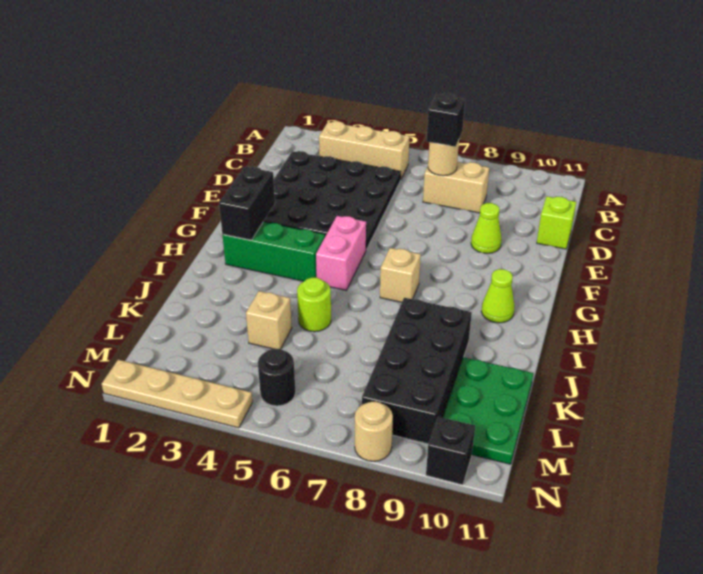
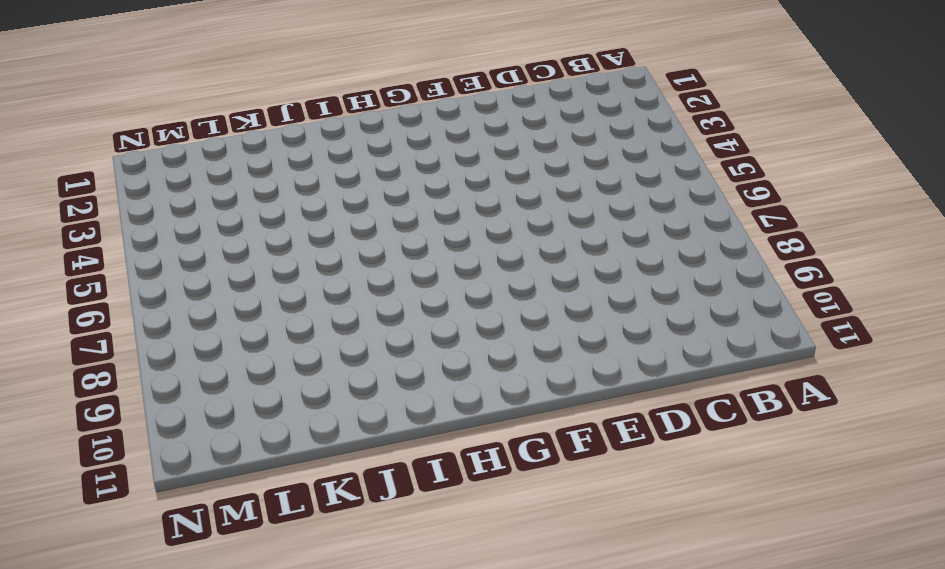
none -> tan brick B3:B5 level 1
none -> black plate C2:F5 level 1
none -> tan brick C7:C8 level 1

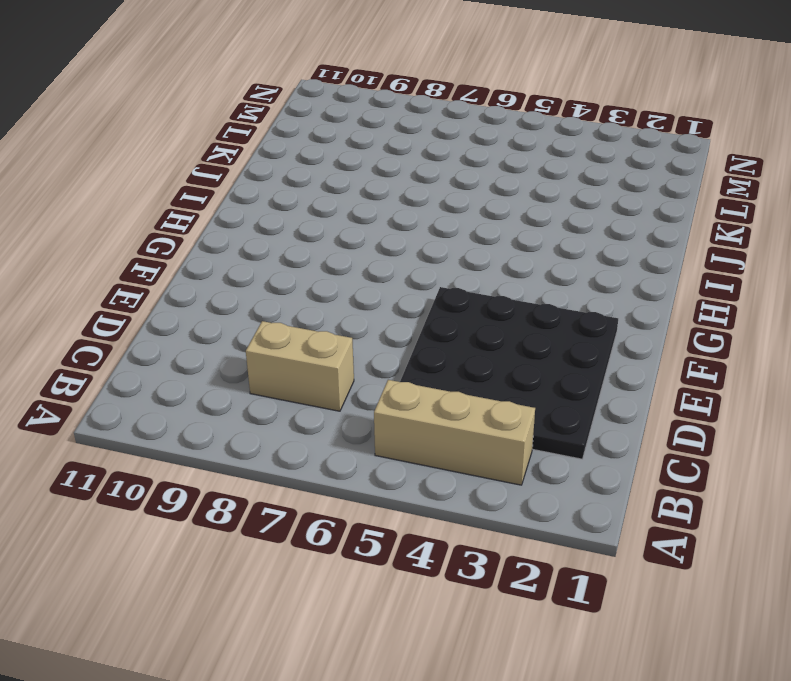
none -> lime brick D11 level 1
none -> lime cone E9 level 1
none -> pink brick G5:H5 level 1

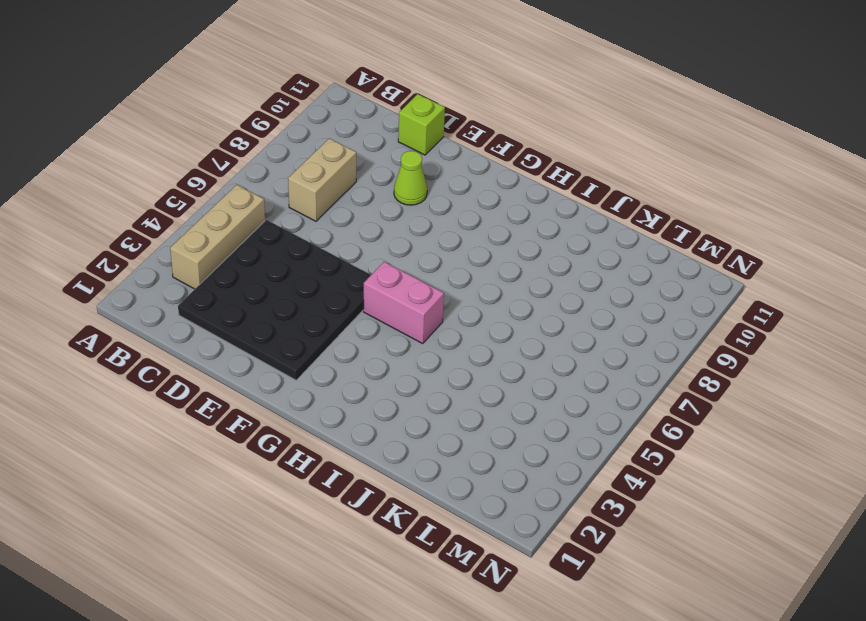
none -> green brick H2:H4 level 1
none -> tan brick H7 level 1
none -> lime cone H10 level 1

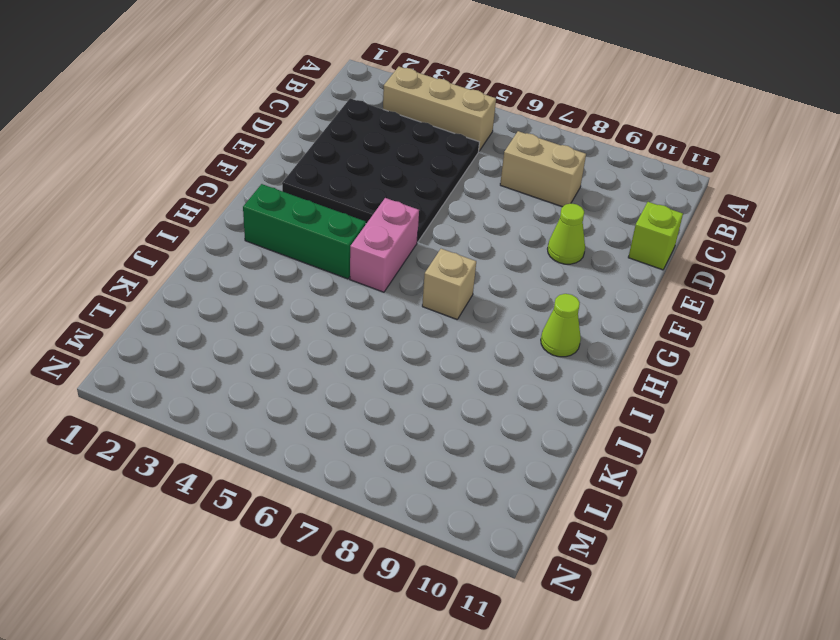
none -> lime round brick J5 level 1
none -> black brick J8:M9 level 1
none -> tan brick K4 level 1

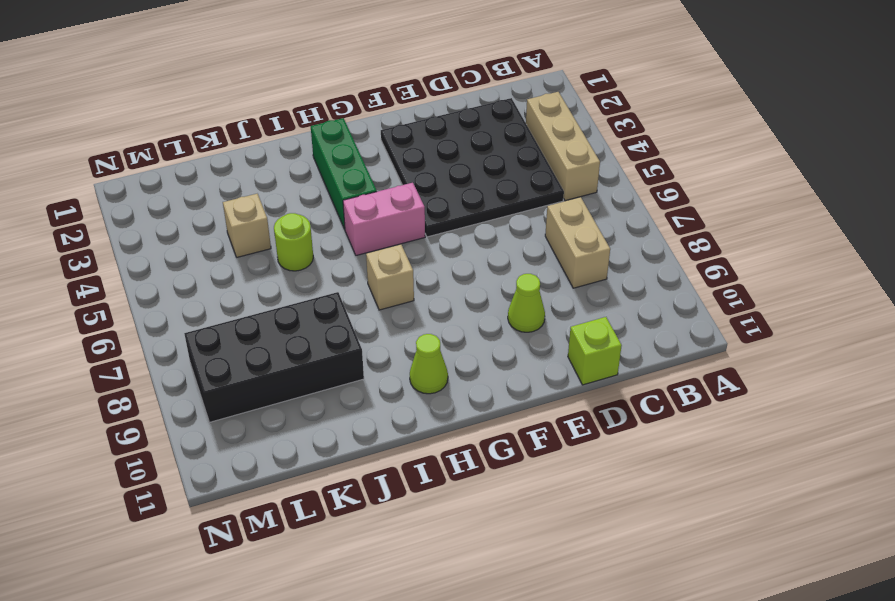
none -> green plate K10:M11 level 1
none -> black round brick M5 level 1
none -> tan plate N1:N4 level 1

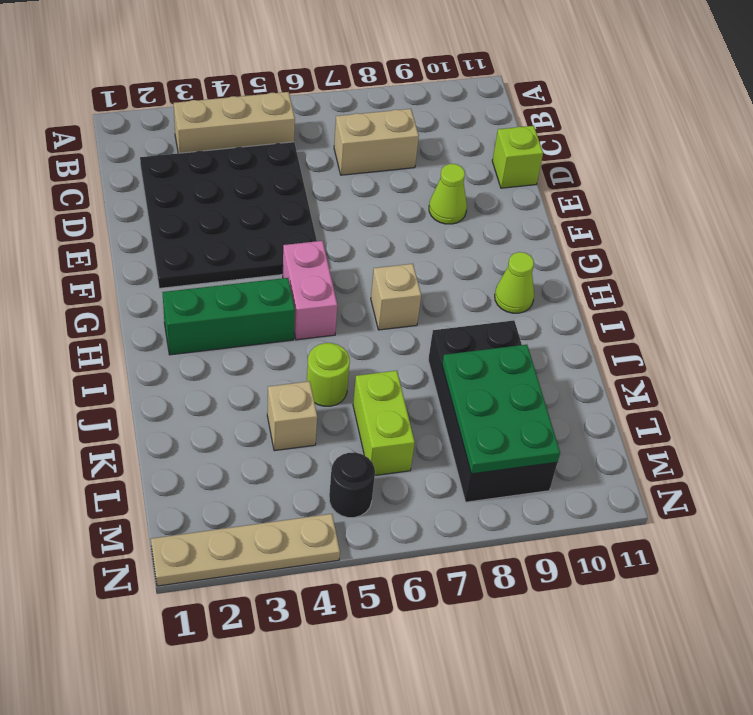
lime brick K6:L6 level 1 -> none
green plate K8:M9 level 2 -> green plate K10:M11 level 1
none -> tan round brick N8 level 1
none -> black brick N10 level 1
none -> tan round brick C7 level 2

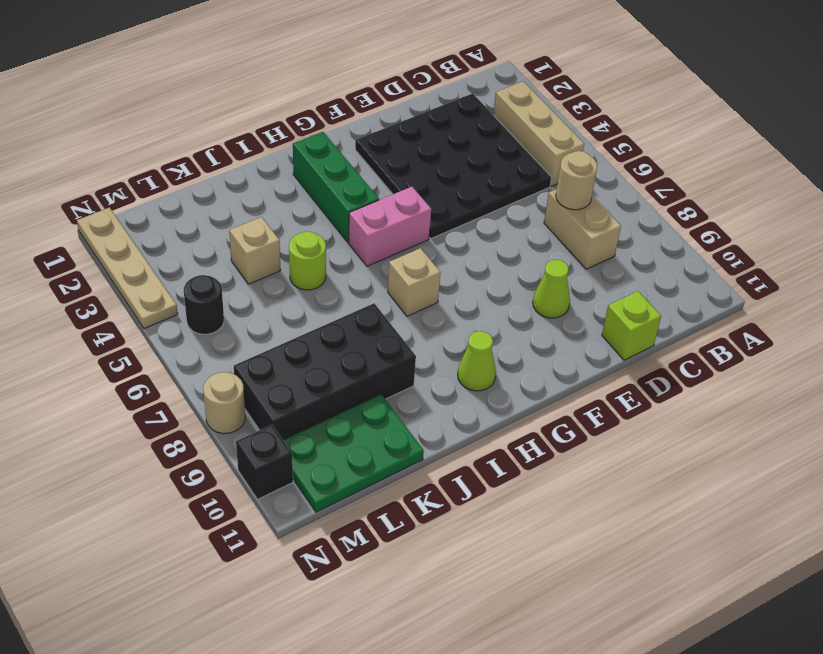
none -> black brick G2:H2 level 2
none -> black brick C7 level 3

